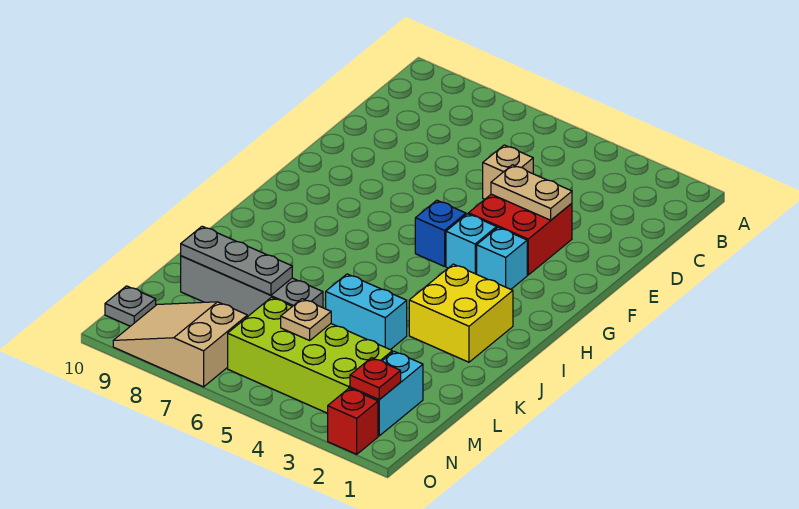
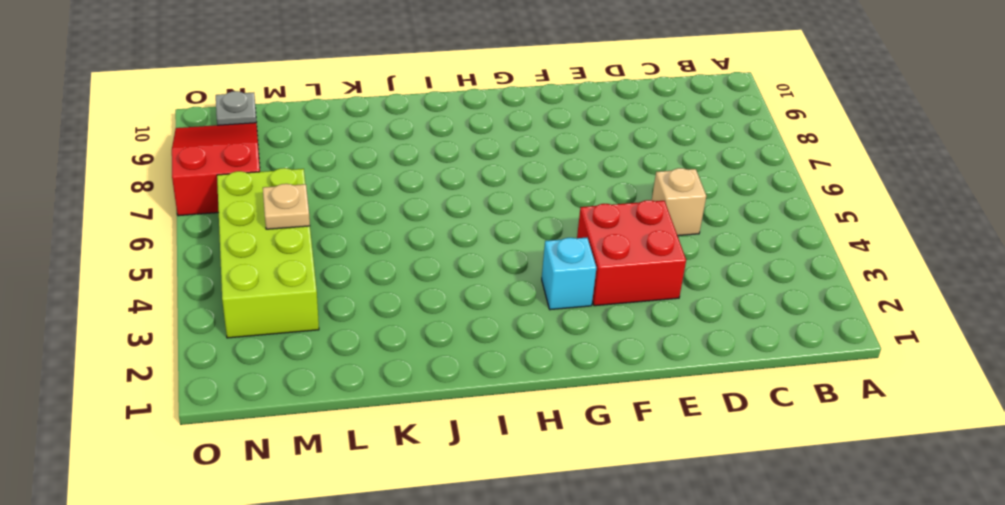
red slope N7:O9 level 1 top 7 -> tan slope N7:O9 level 1 top 7
none -> cyan brick G4 level 1
none -> blue brick G5 level 1
none -> yellow brick I2:J3 level 1

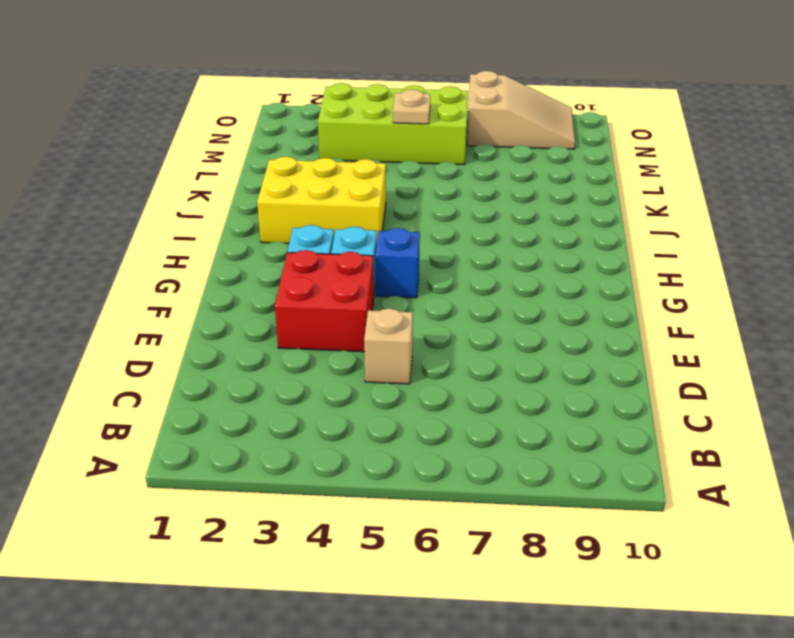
yellow brick I2:J4 level 1 -> yellow brick I2:J3 level 1
none -> cyan brick K4:K5 level 1
none -> grey brick L6:L9 level 1
none -> cyan brick M2:N2 level 1

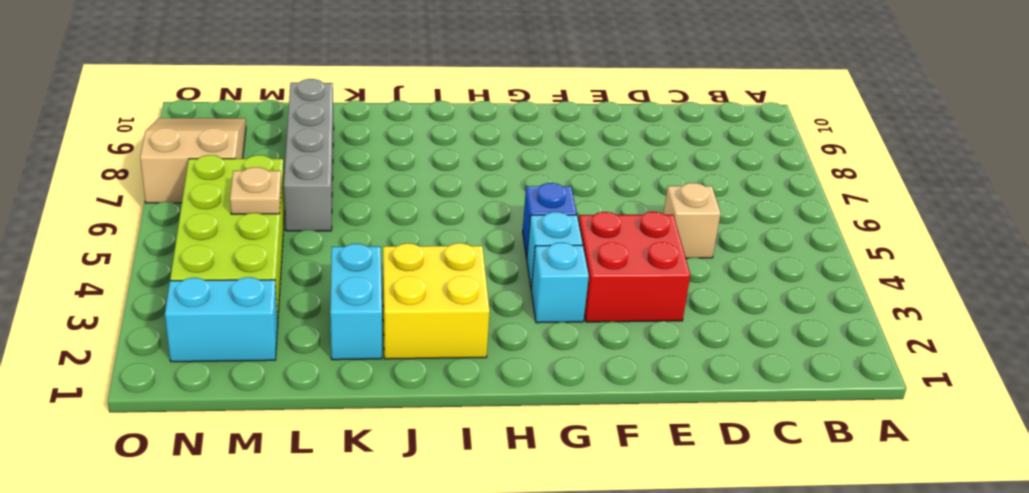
cyan brick K2:K3 level 1 -> cyan brick K4:K5 level 1
none -> grey plate N10 level 1
none -> red brick O2 level 1
none -> tan plate E3:E4 level 2

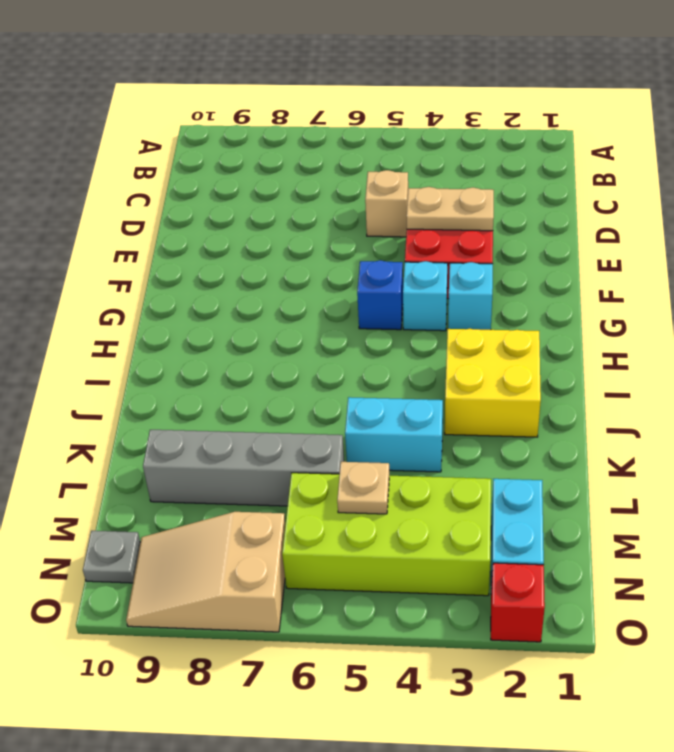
none -> grey plate L7:L9 level 2
none -> red plate N2 level 2

